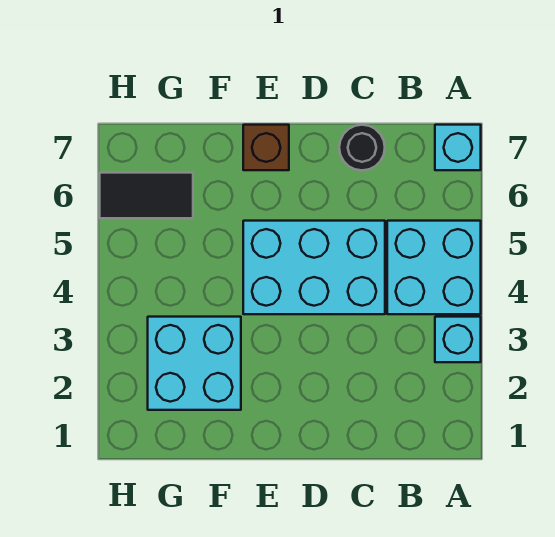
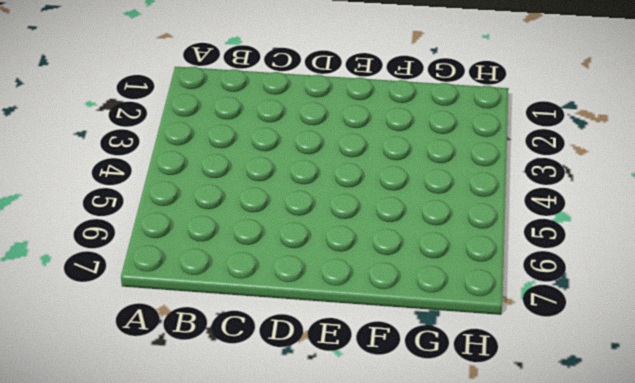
none -> cyan brick A3 level 1
none -> cyan brick A4:B5 level 1

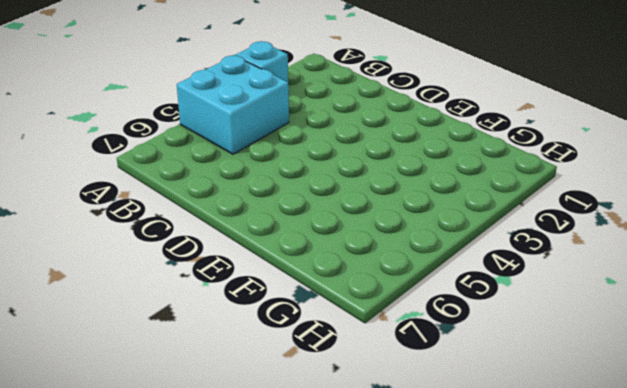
none -> cyan brick A7 level 1
none -> cyan brick C4:E5 level 1

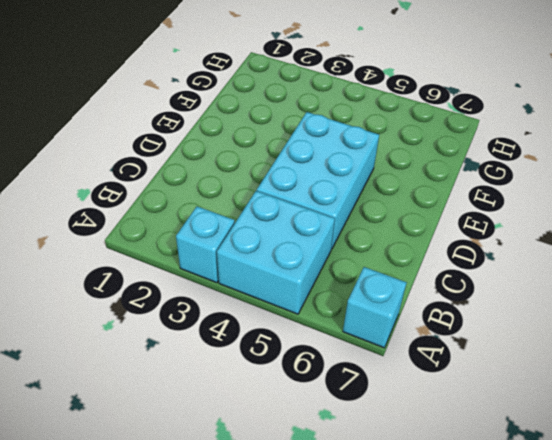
none -> black round brick C7 level 1
none -> brown brick E7 level 1

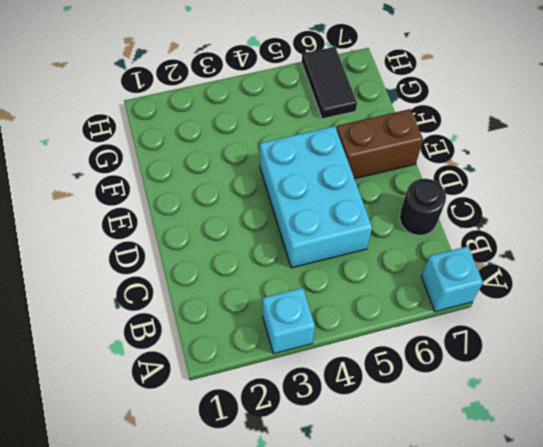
brown brick E6:E7 level 1 -> brown brick E7 level 1
none -> cyan brick A4:B5 level 1
none -> cyan brick F2:G3 level 1

